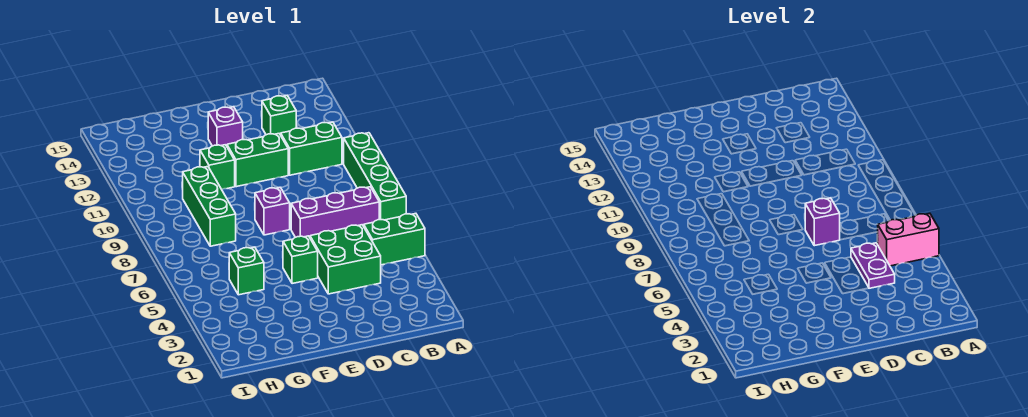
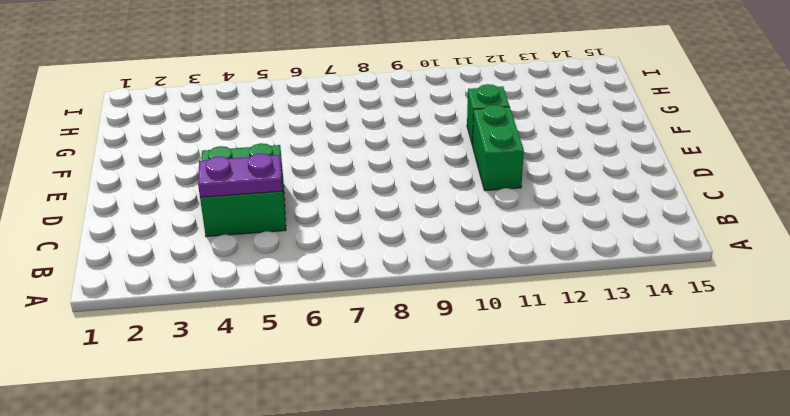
none -> green brick A5:B5 level 1
none -> green brick A7:A10 level 1
none -> purple brick B7:D7 level 1

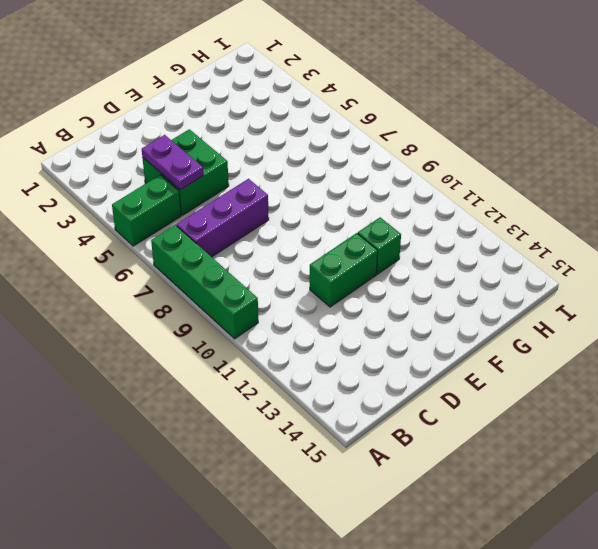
none -> green brick B11:C11 level 1
none -> green brick C13 level 1
none -> green brick E5 level 1

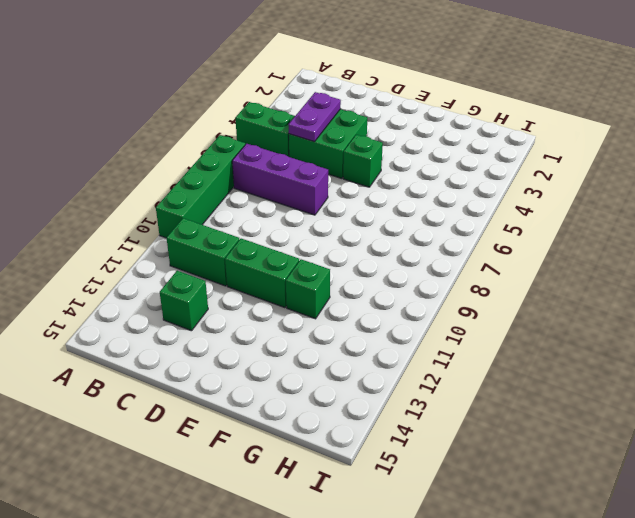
none -> purple brick E8 level 1
none -> purple brick E13 level 1
none -> green brick G5 level 1

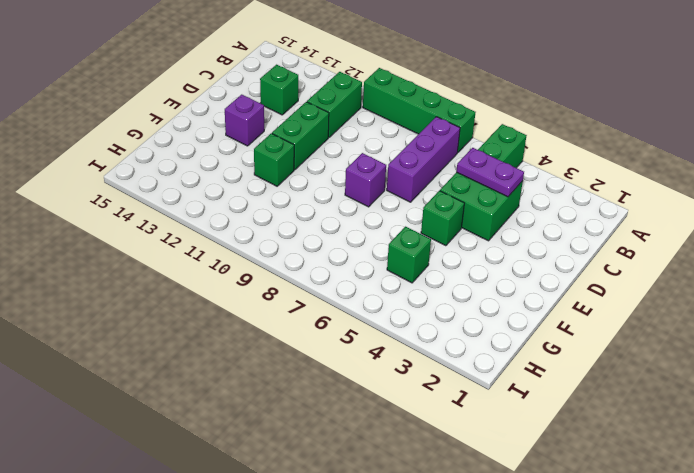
none -> green brick G8:G10 level 1
none -> pink brick A5:B5 level 2
none -> purple brick D7 level 2

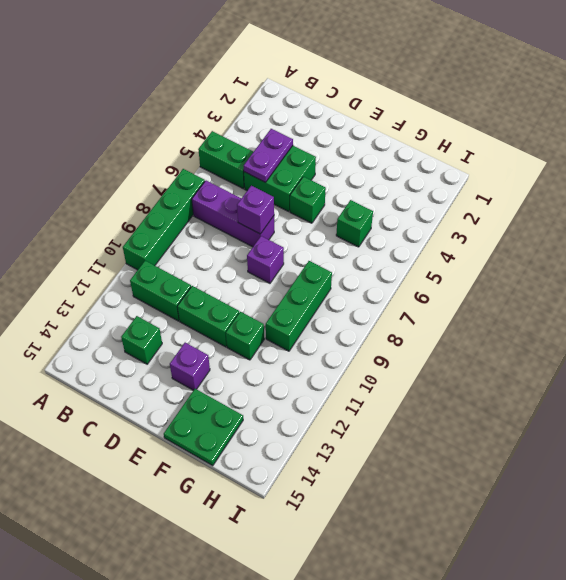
green plate F14:G15 level 1 -> none
none -> pink brick A5:B5 level 2

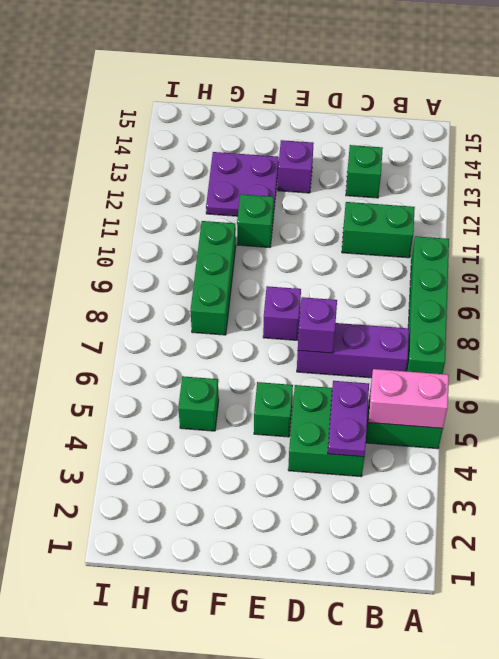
purple plate F12:G13 level 1 -> none
none -> green brick D11:E11 level 1

